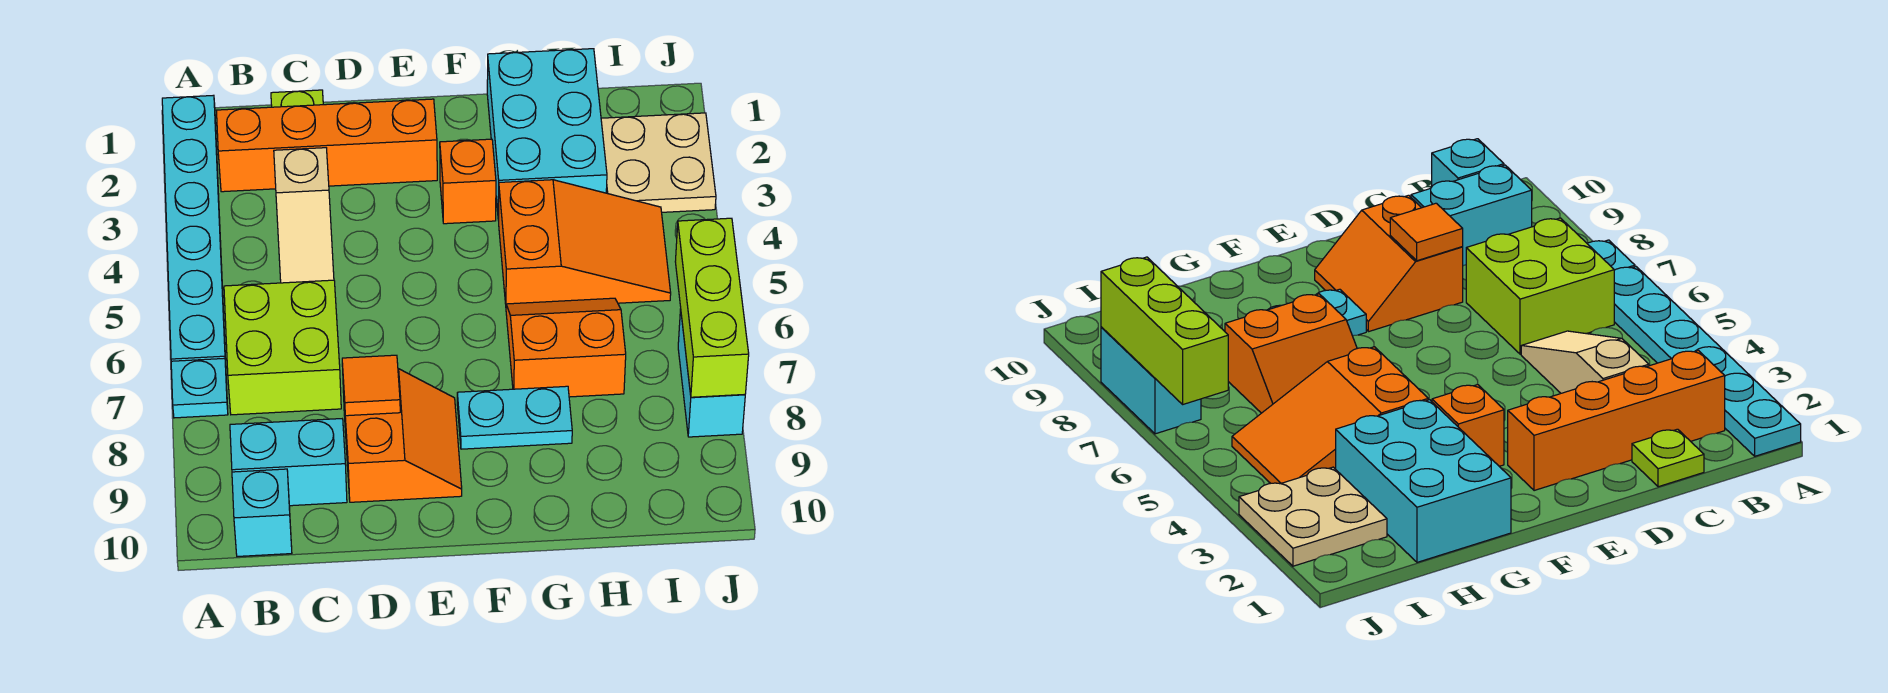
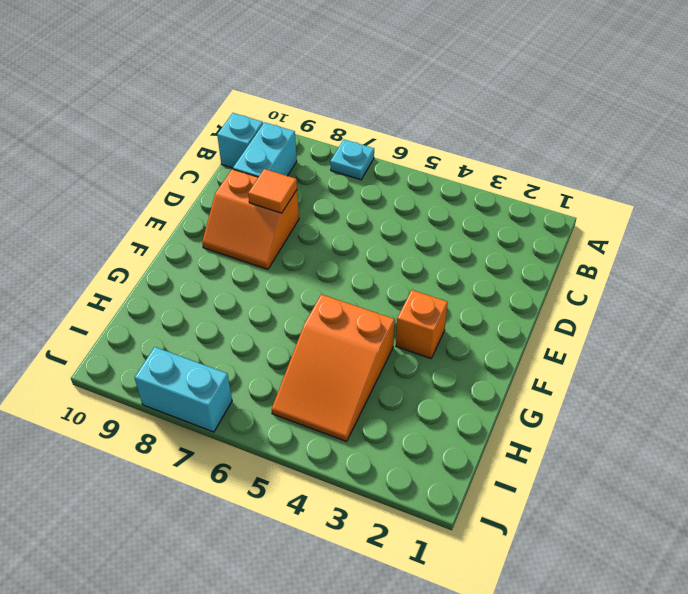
none -> cyan plate A1:A6 level 1
none -> orange brick B2:E2 level 1
none -> lime brick B6:C7 level 1

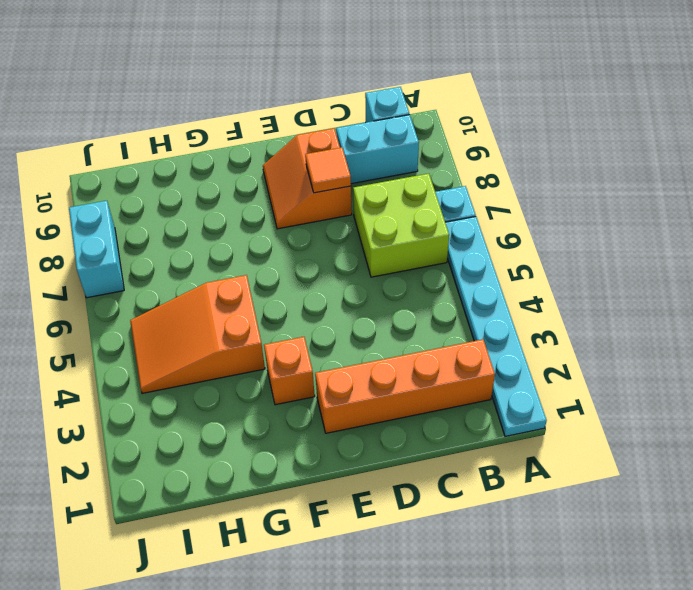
none -> lime plate C1 level 1
none -> tan slope C3:C5 level 1 top 3
none -> cyan plate F8:G8 level 1

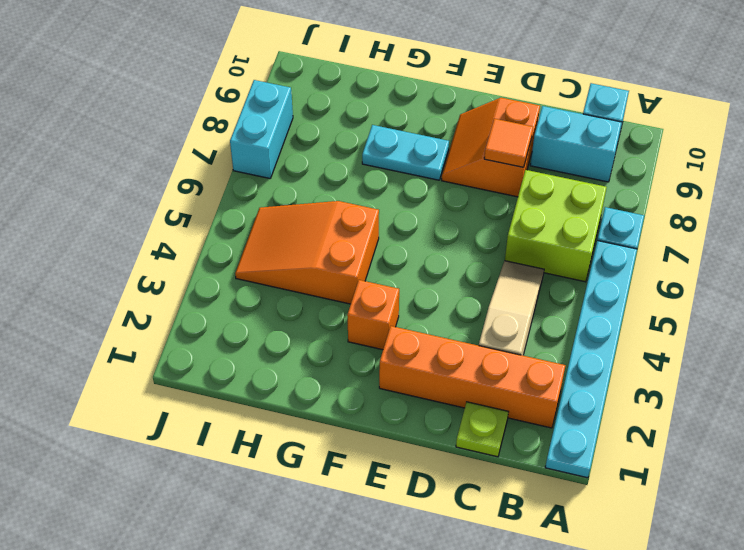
none -> cyan brick G1:H3 level 1
none -> orange slope G6:H7 level 1 top 7
none -> tan plate I2:J3 level 1

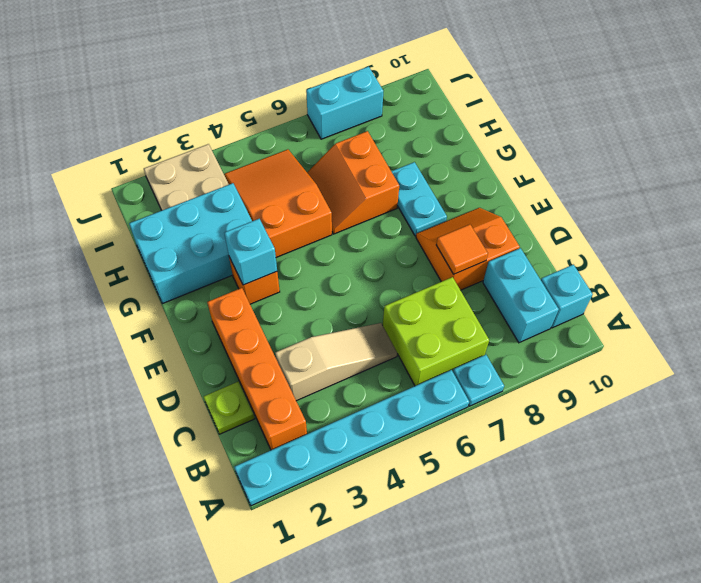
cyan brick F3 level 2 -> none
none -> lime brick J6:J8 level 2

